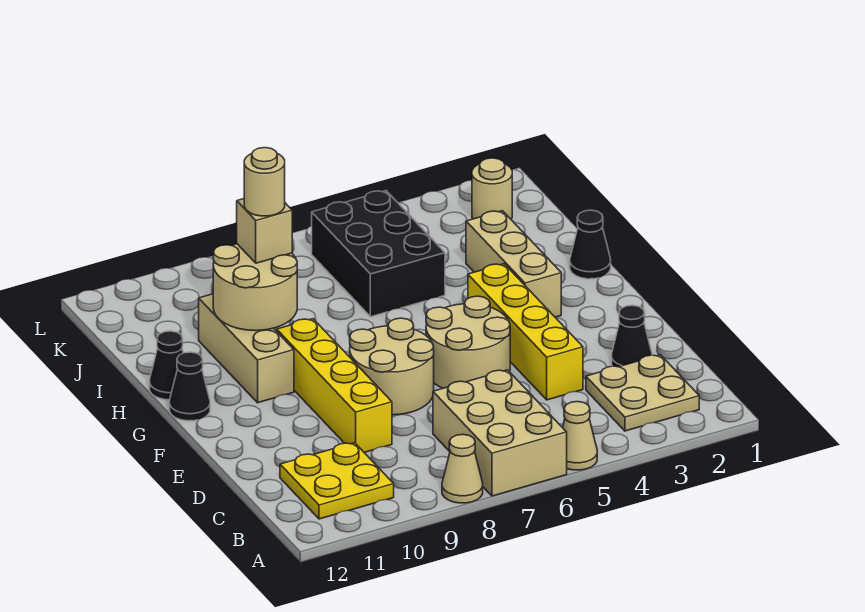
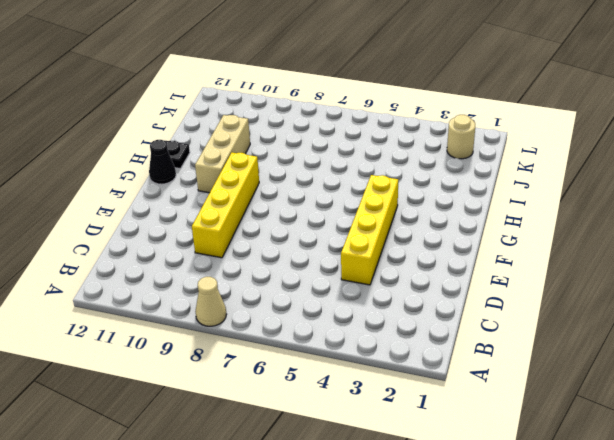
black plate H12 level 1 -> black cone H12 level 1
none -> tan cone A5 level 1
none -> tan brick A6:C7 level 1
none -> tan plate B2:C3 level 1

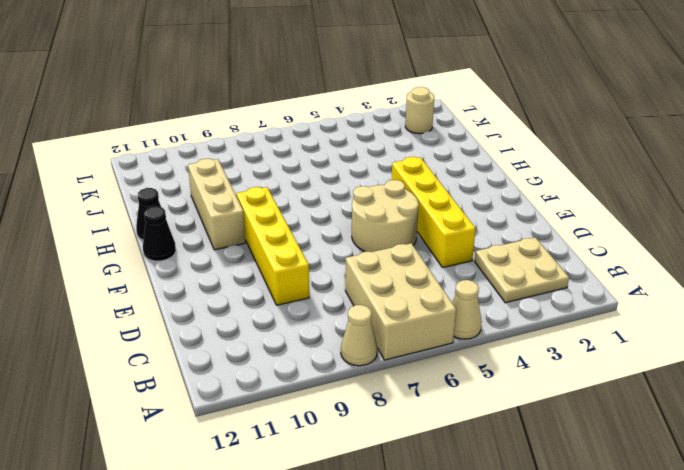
none -> yellow plate B10:C11 level 1
none -> black cone D2 level 1
none -> tan round brick E7:F8 level 1

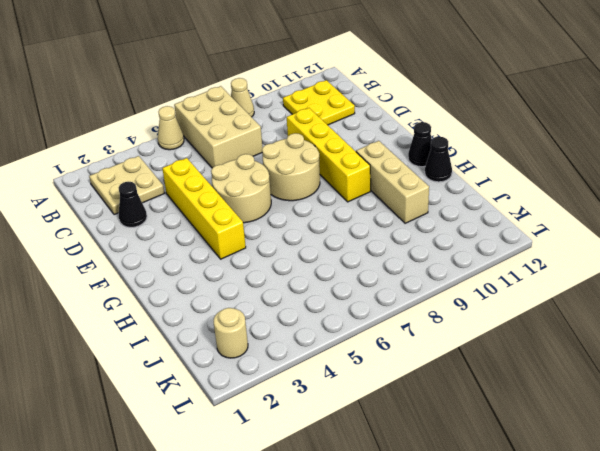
none -> tan brick G3:I3 level 1
none -> black cone H1 level 1
none -> black brick I5:K6 level 1

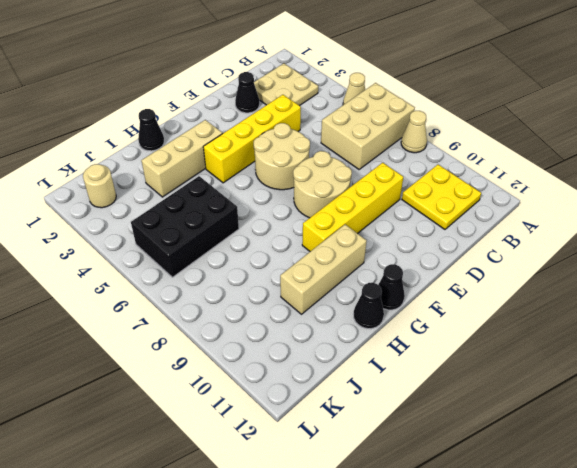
none -> tan round brick H9:I10 level 2
none -> tan brick I9 level 3
none -> tan round brick I9 level 4

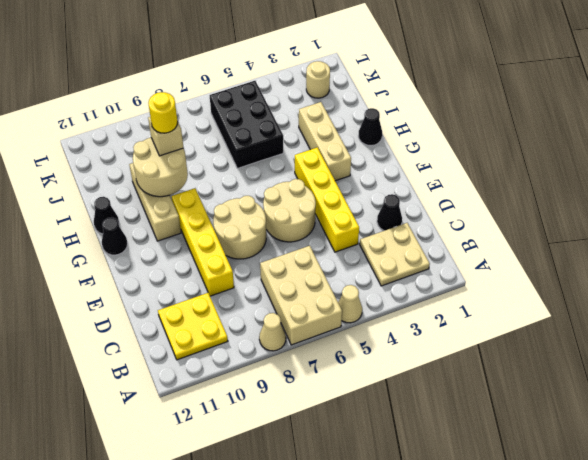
yellow round brick I9 level 4 -> tan round brick I9 level 4

